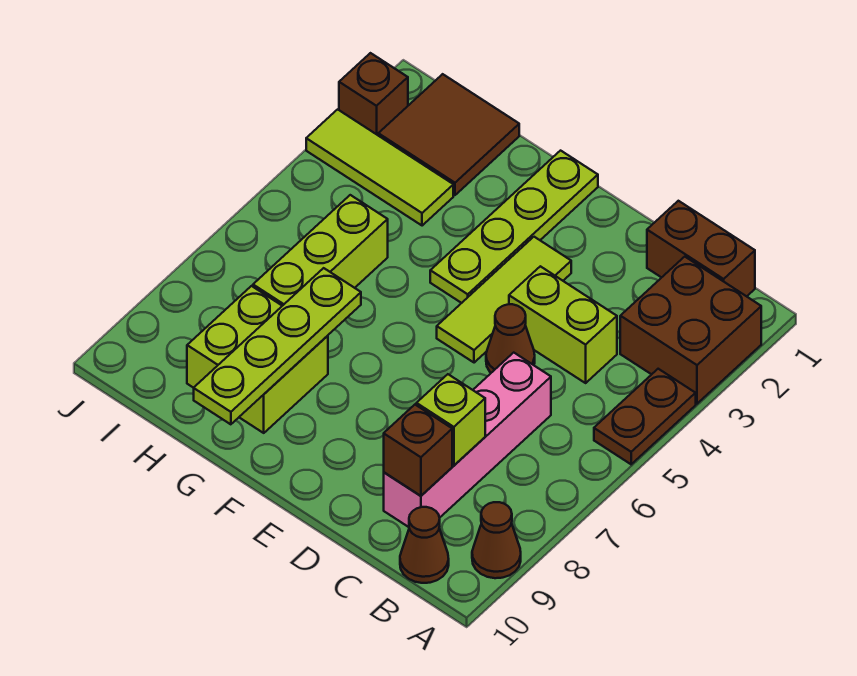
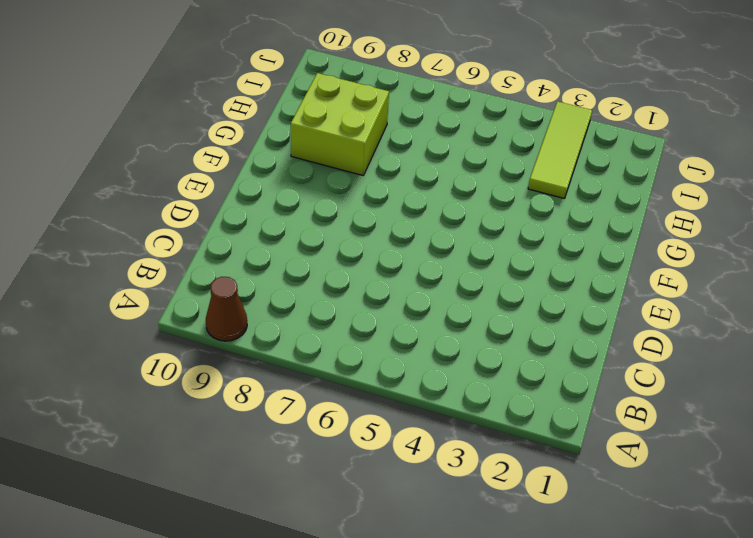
none -> brown brick A2:B3 level 1
none -> brown plate A4:A5 level 1
none -> brown brick B1:C1 level 1

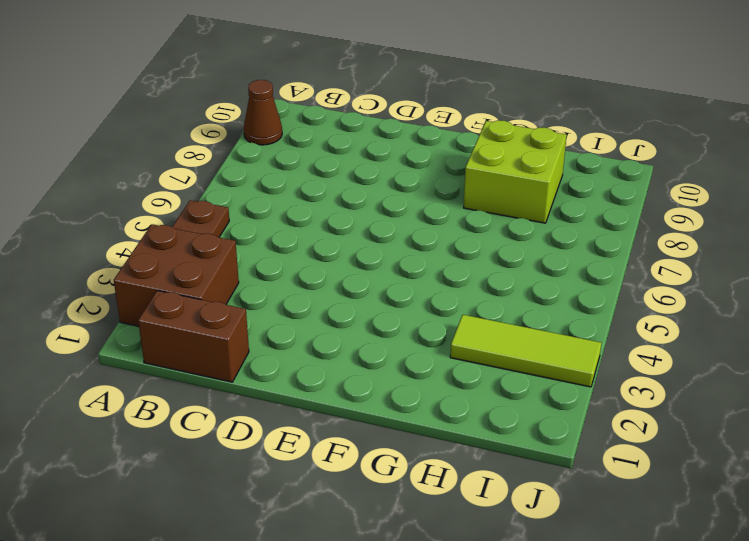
none -> brown cone B10 level 1
none -> lime brick C4:D4 level 1
none -> pink brick C6:C9 level 1

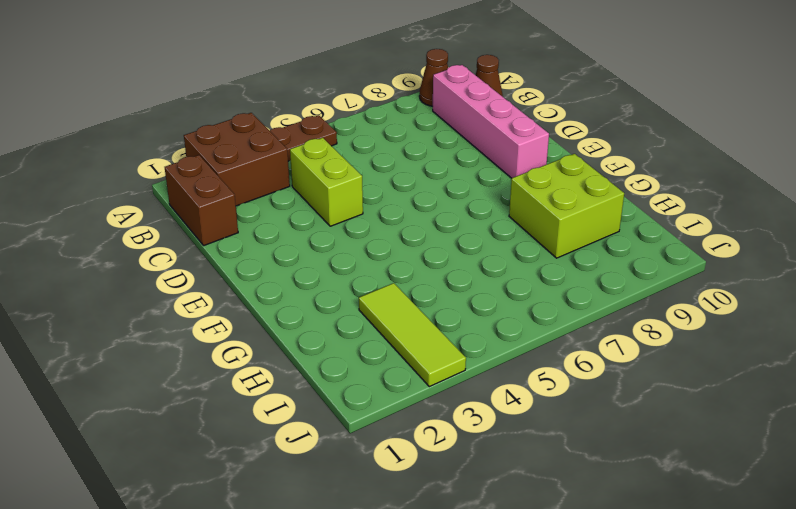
pink brick B9:E9 level 1 -> pink brick C6:C9 level 1
none -> brown cone D5 level 1
none -> lime tile E3:E5 level 1
none -> lime plate F1:F4 level 1

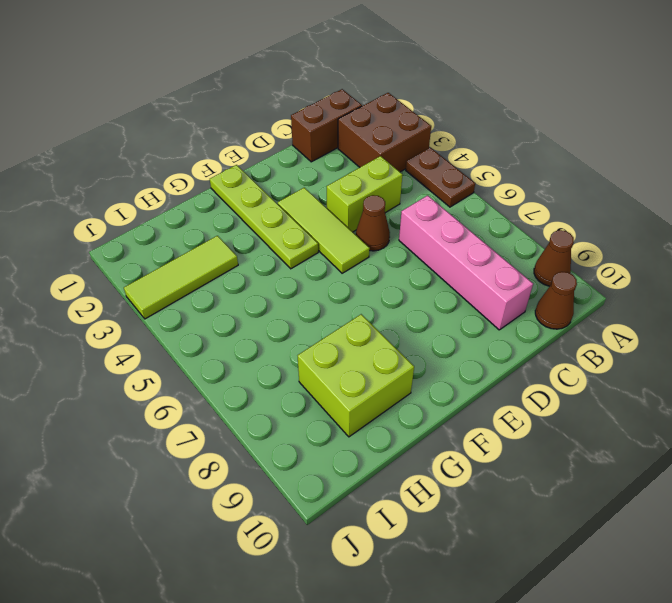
none -> brown tile H1:I2 level 1
none -> lime brick H5:H7 level 1
none -> brown brick J2 level 1

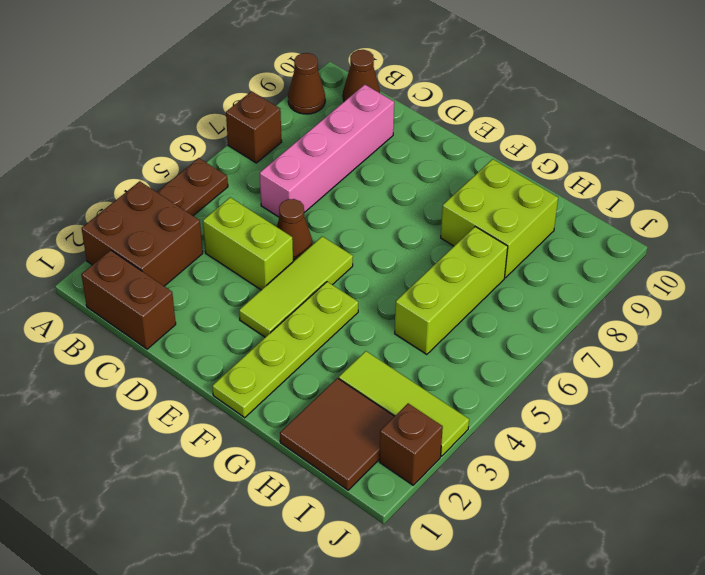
brown brick A7 level 1 -> brown brick C9 level 2
none -> lime brick C8 level 2
none -> lime plate G7:G10 level 2

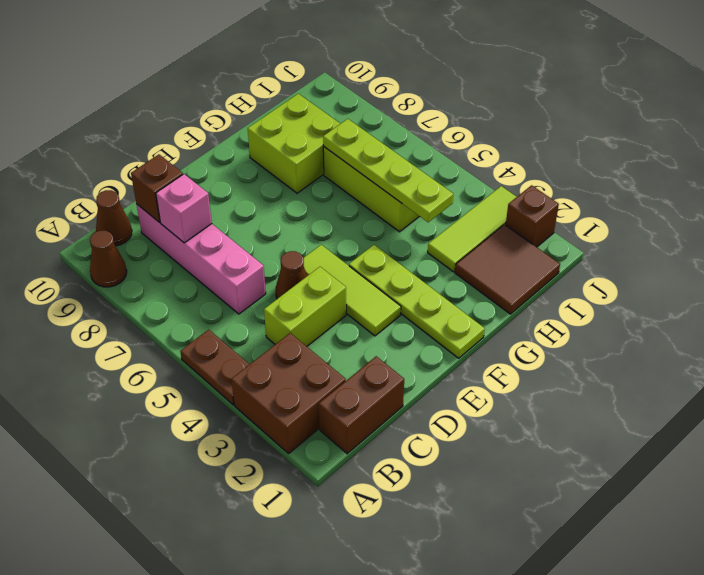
pink brick C8 level 2 -> lime brick C8 level 2
lime plate H4:H7 level 2 -> lime plate G7:G10 level 2

